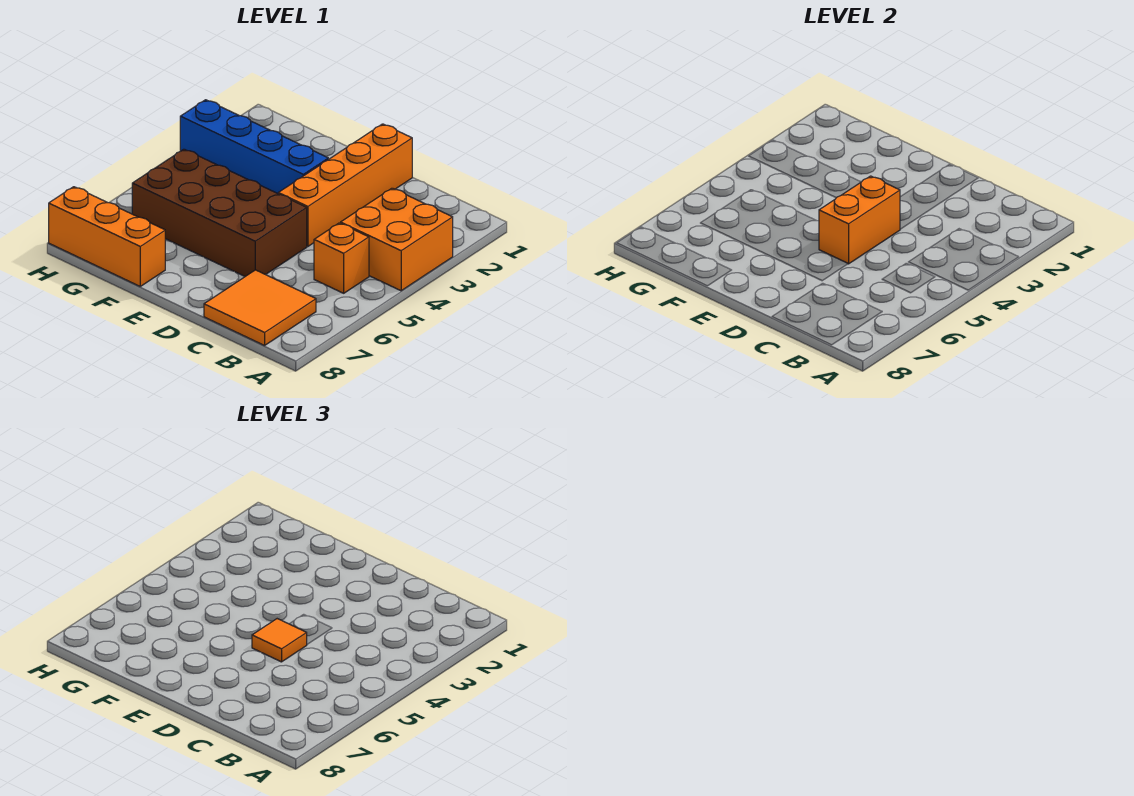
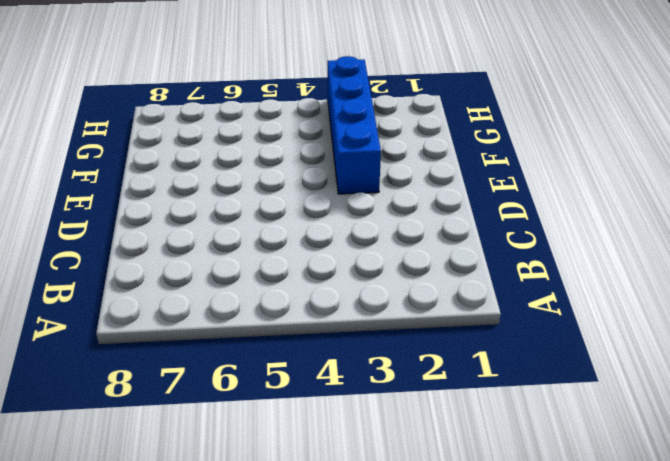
none -> orange brick A3:B4 level 1
none -> orange brick B5 level 1

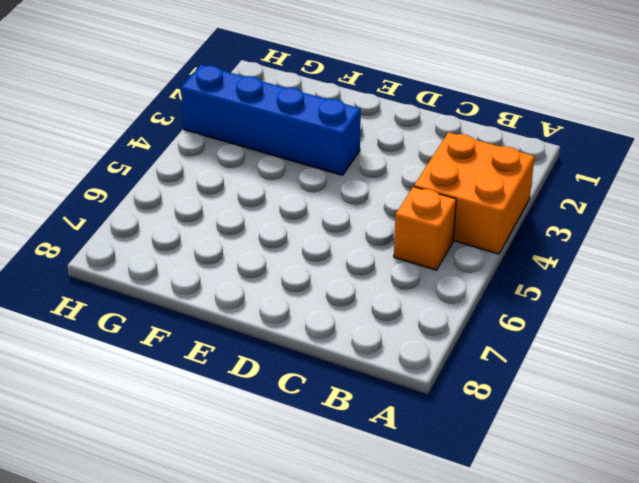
none -> orange tile B7:C8 level 1
none -> orange brick D1:D4 level 1

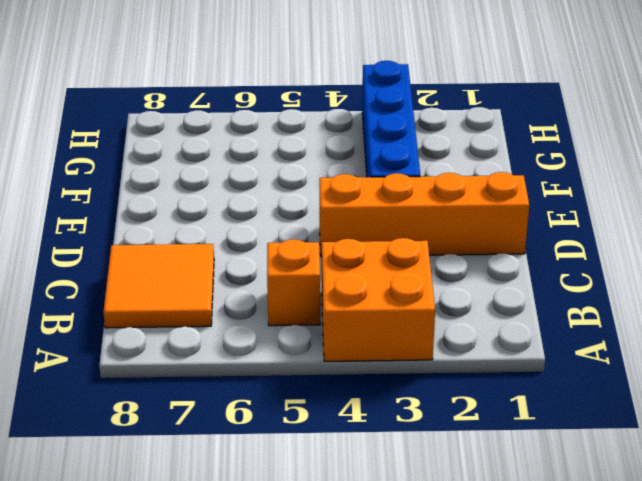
none -> brown brick D5:G6 level 1
none -> orange brick F8:H8 level 1

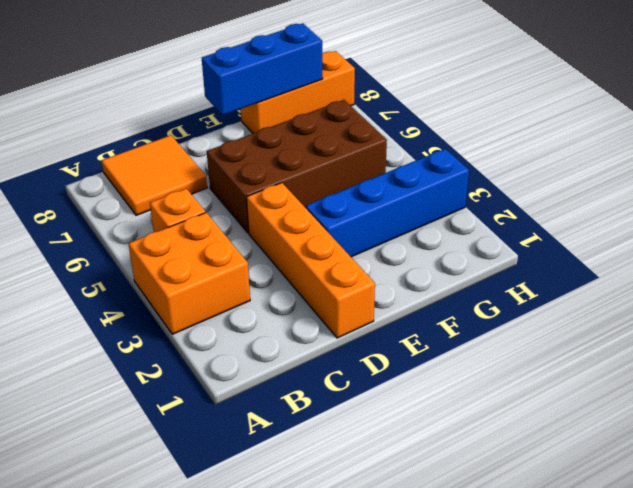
blue brick E8:G8 level 2 -> none
none -> orange brick D4:D5 level 2
none -> orange tile D5 level 3

